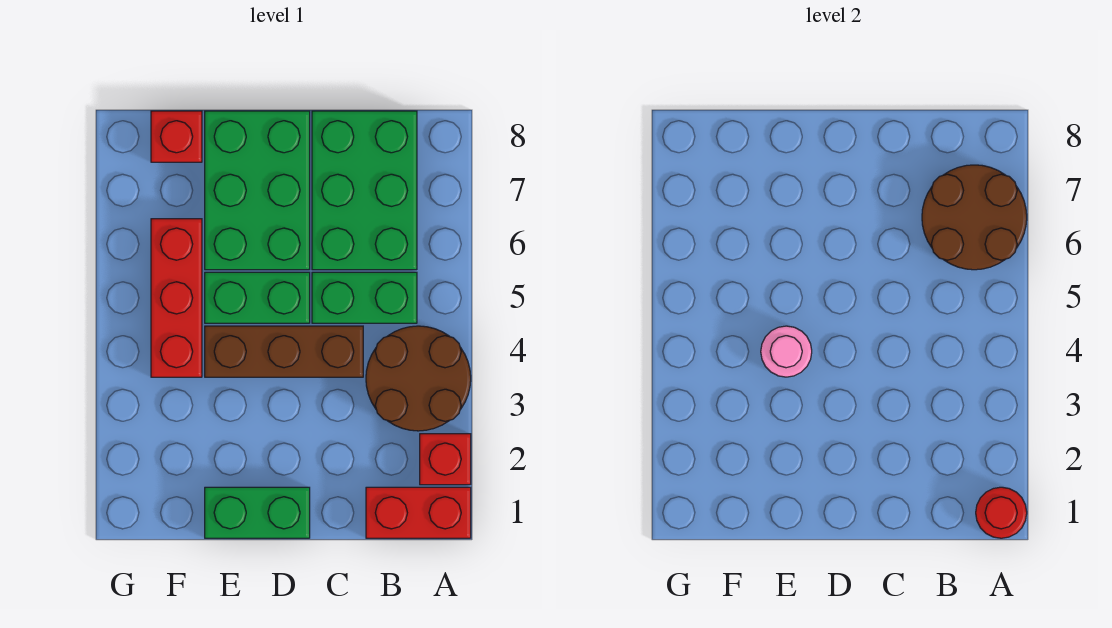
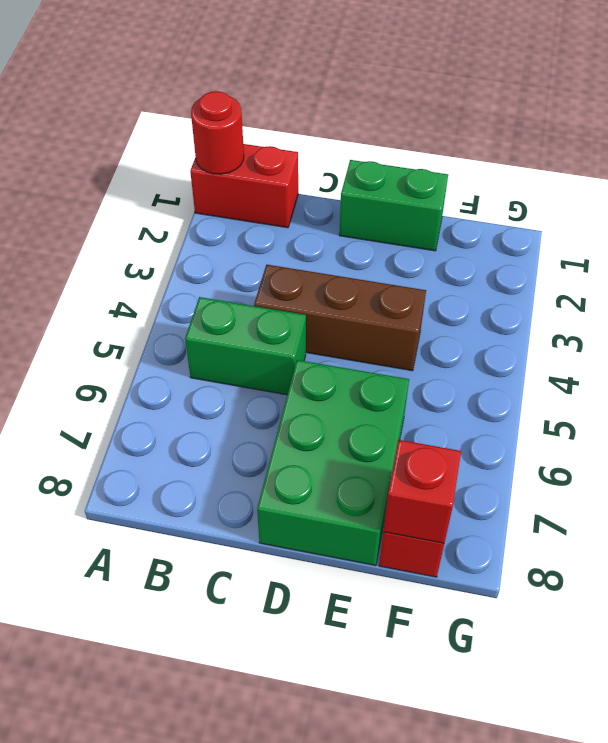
red brick F8 level 2 -> red brick A2 level 1
none -> brown round brick A3:B4 level 1
none -> green brick B6:C8 level 1
none -> green brick D5:E5 level 1

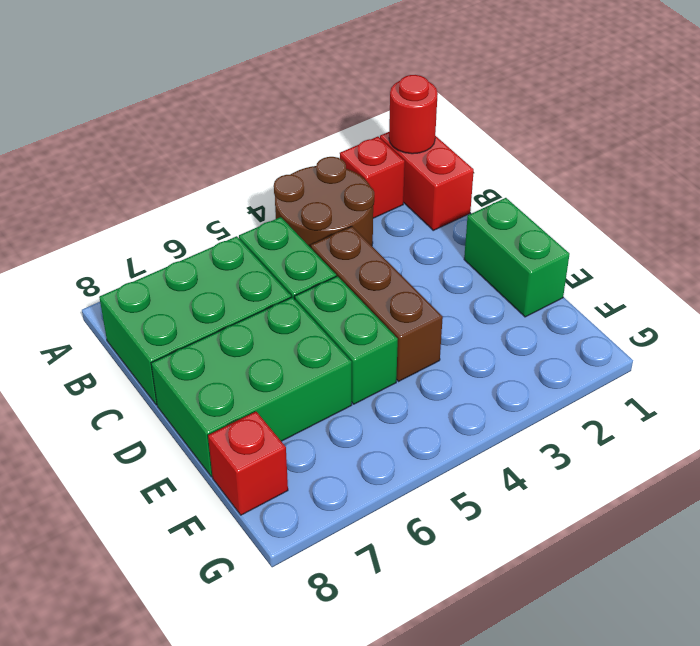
none -> red brick F4:F6 level 1
none -> brown round brick A6:B7 level 2
none -> pink round brick E4 level 2

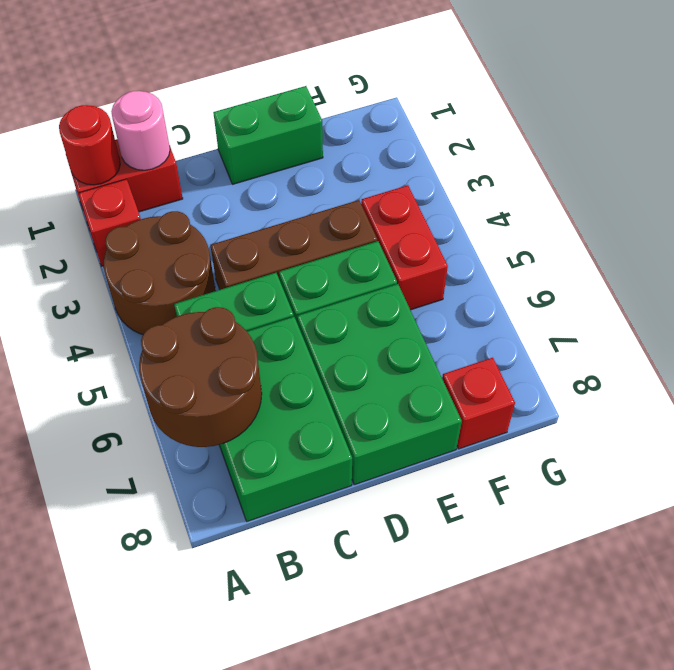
pink round brick B1 level 2 -> pink round brick E4 level 2
red brick F4:F5 level 1 -> red brick F4:F6 level 1

